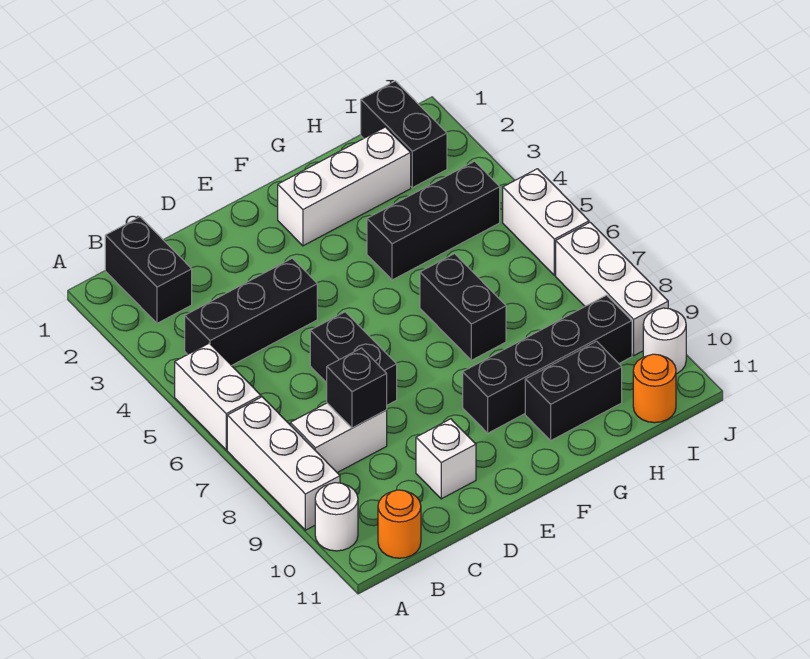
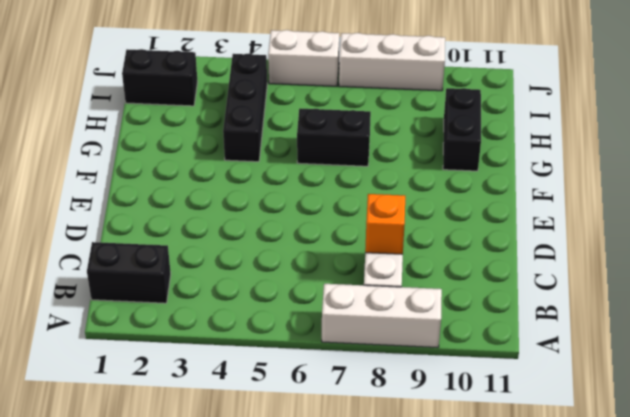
orange brick C8 level 2 -> black brick C8 level 2
none -> white brick A5:A6 level 1
none -> white round brick A10 level 1
none -> black brick B4:D4 level 1

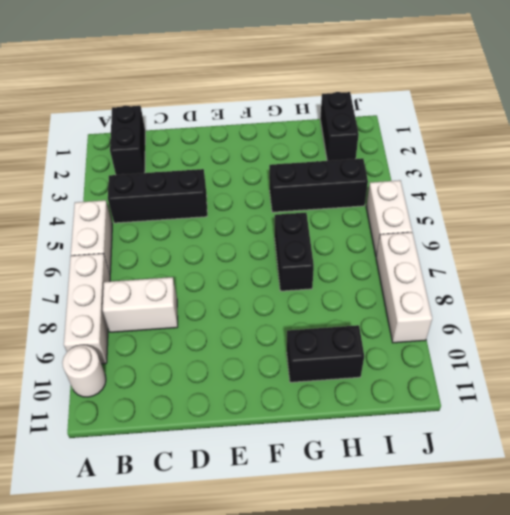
none -> orange round brick B11 level 1
none -> black brick D6:D7 level 1
none -> white brick D10 level 1

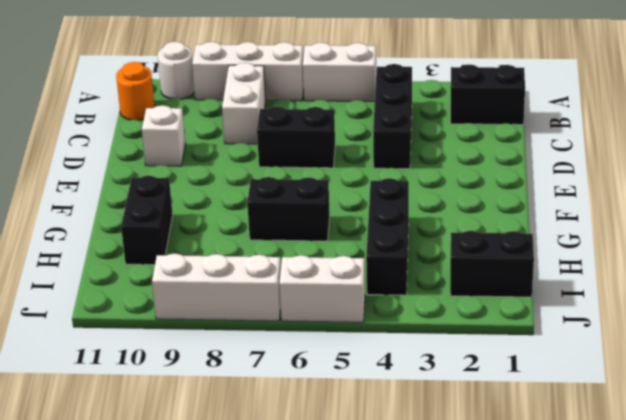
none -> white brick F2:H2 level 1
none -> black brick F9:I9 level 1
none -> orange round brick I11 level 1

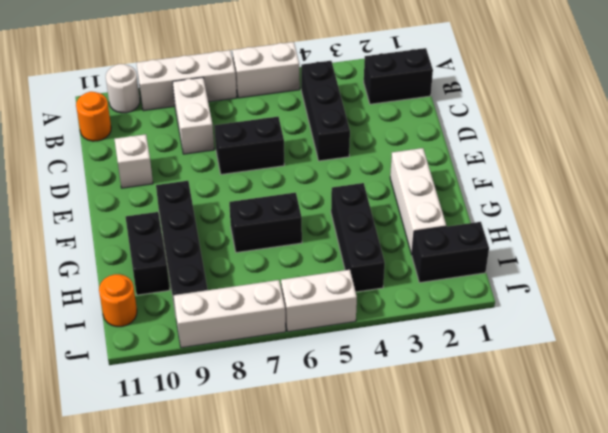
none -> white round brick J10 level 1
none -> black brick C8 level 2

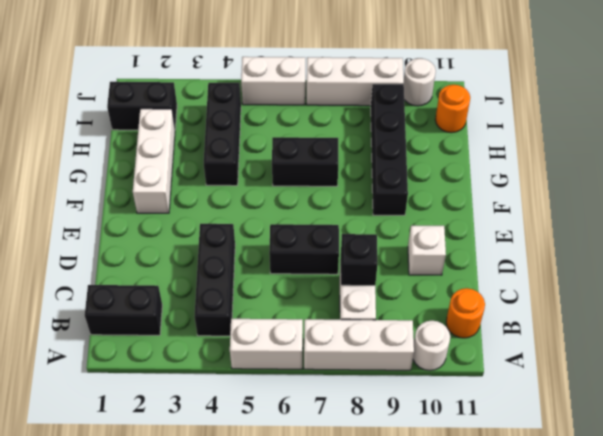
none -> black brick G10:H10 level 1

